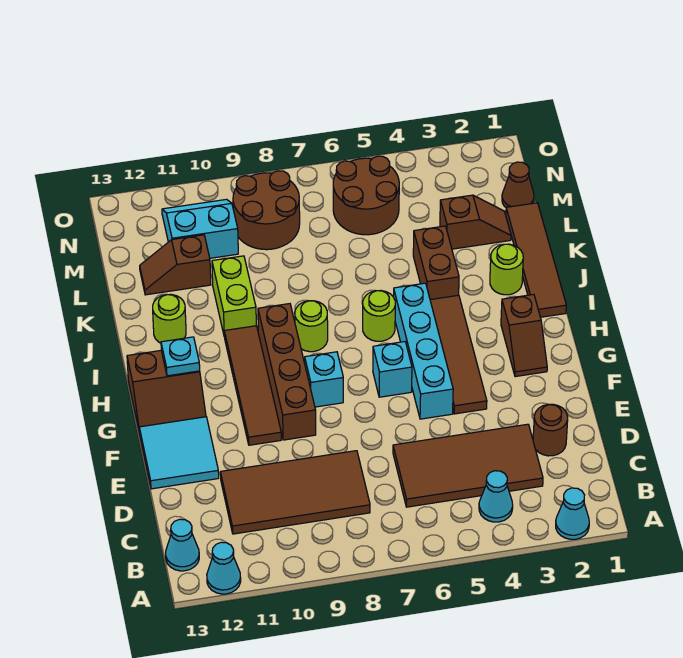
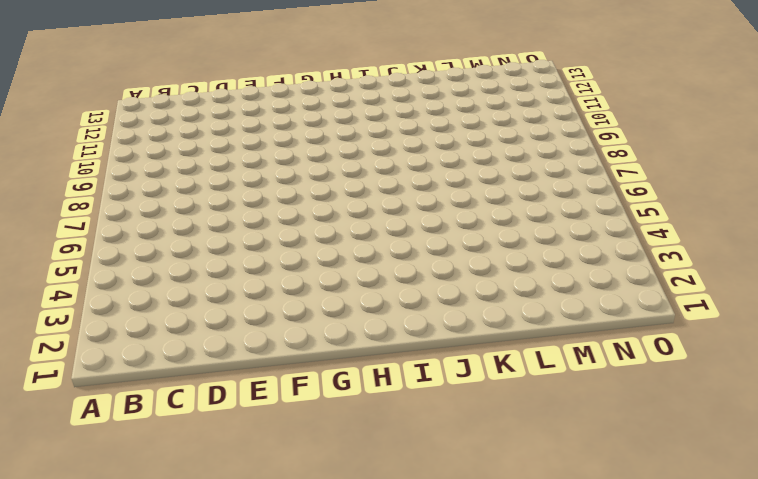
none -> cyan cone A2 level 1
none -> cyan cone A12 level 1
none -> cyan cone B4 level 1
none -> cyan cone B13 level 1

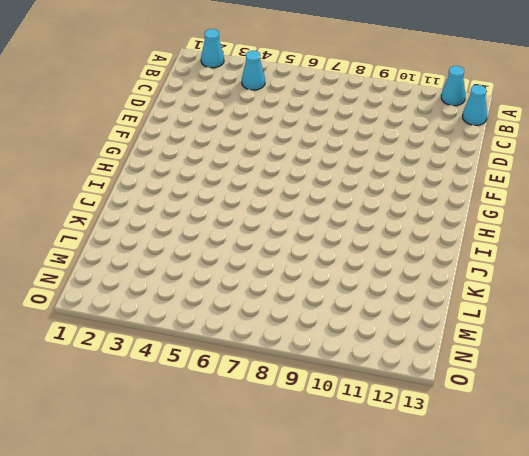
none -> brown tile C3:D6 level 1
none -> brown tile C8:D11 level 1
none -> brown round brick D2 level 1
none -> cyan tile E12:F13 level 1

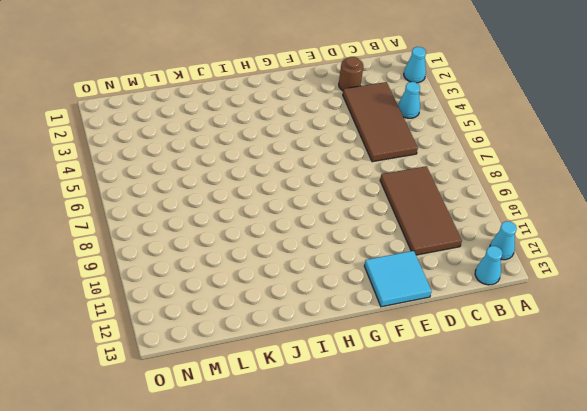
none -> brown tile F4:I4 level 1
none -> cyan brick F5:I5 level 1
none -> brown brick F9:I9 level 1
none -> brown tile F10:I10 level 1

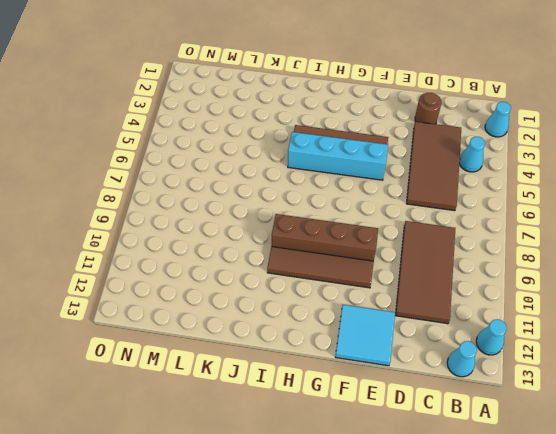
none -> brown slope G2:H2 level 1 top H
none -> cyan brick G6 level 1
none -> cyan brick G8 level 1
none -> brown slope G12:H13 level 1 top H

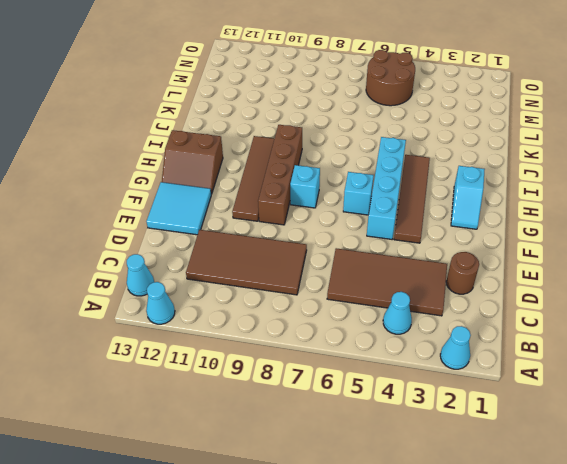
cyan slope G2:H2 level 1 top H -> brown slope G2:H2 level 1 top H
none -> brown tile I1:L1 level 1
none -> lime round brick I6 level 1
none -> lime round brick I8 level 1
none -> lime round brick J2 level 1

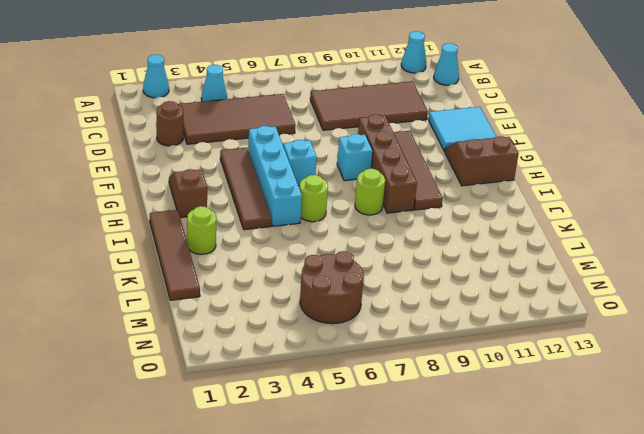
none -> brown brick J4:K4 level 1
none -> lime brick J10:K10 level 1
none -> lime round brick J12 level 1
none -> brown slope L2:L3 level 1 top 3

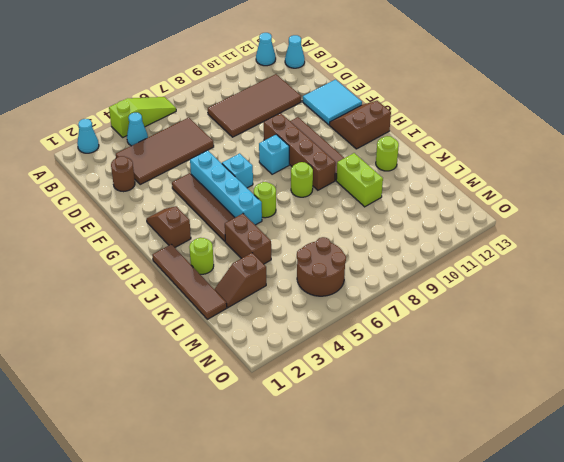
lime slope A4:A6 level 1 top 4 -> none
none -> brown slope L11:L12 level 1 top 11
none -> brown cone M1 level 1
none -> brown round brick M8:N9 level 1
none -> cyan slope M10:N11 level 1 top M

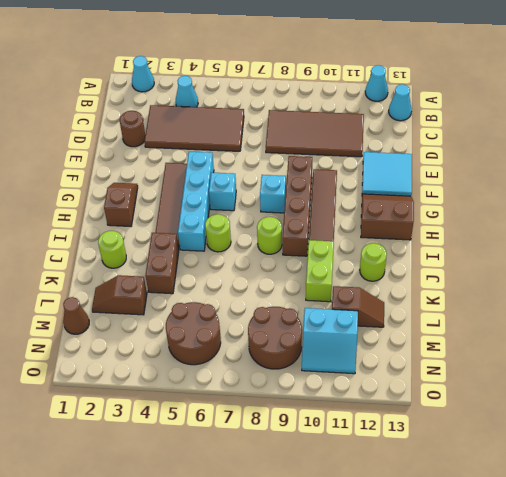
none -> brown tile I1:L1 level 1
none -> cyan plate H12 level 2

